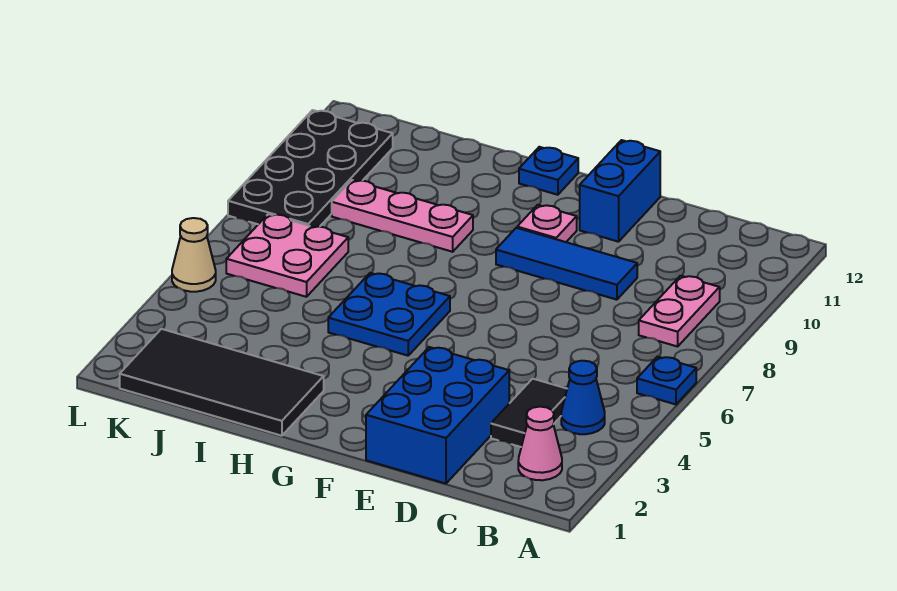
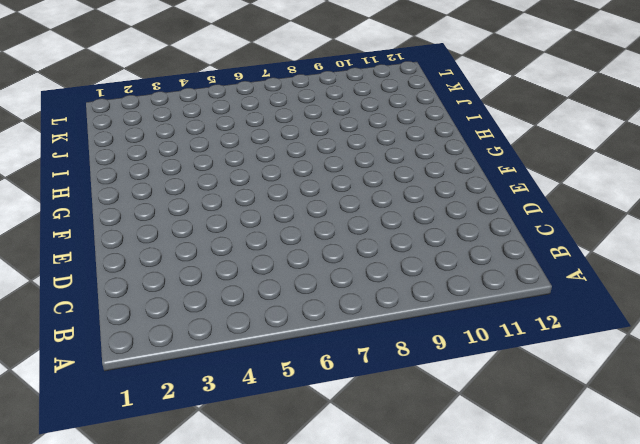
none -> blue plate A6 level 1
none -> pink cone B2 level 1
none -> blue cone B4 level 1

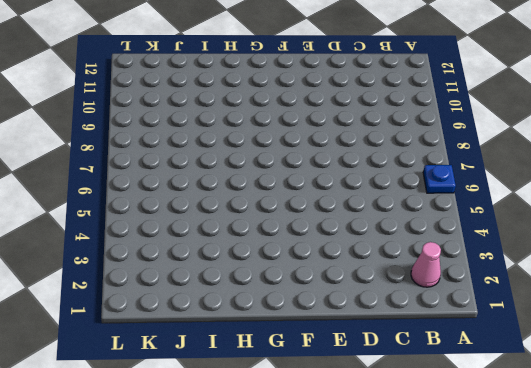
none -> blue cone B4 level 1
none -> pink plate B8:B9 level 1
none -> black tile C3:C4 level 1

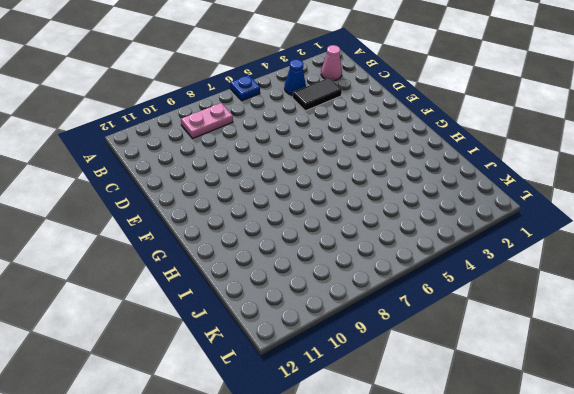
none -> blue brick D1:E3 level 1
none -> blue tile D9:F9 level 1
none -> blue brick E11:E12 level 1

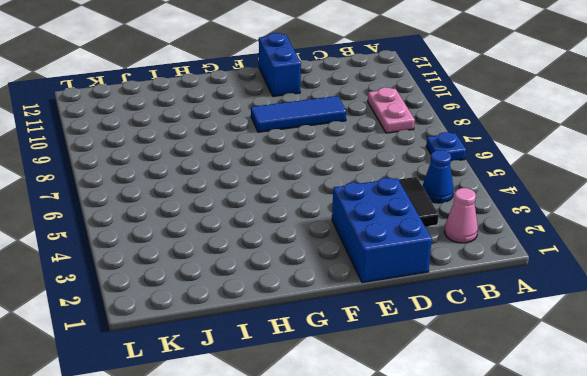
none -> pink plate F10 level 1
none -> blue plate G5:H6 level 1
none -> blue plate G12 level 1

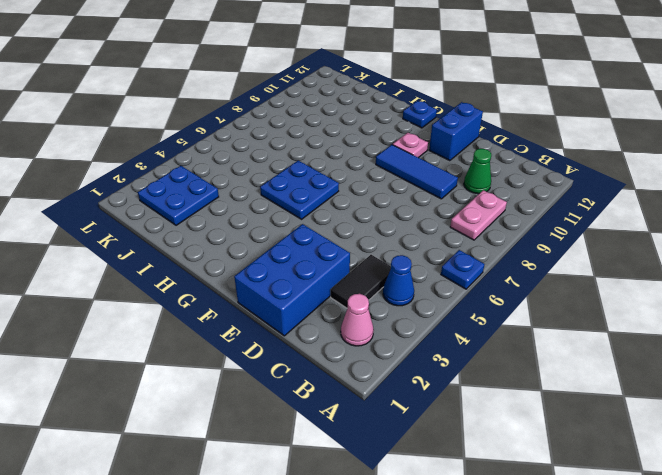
green cone C10 level 1 -> none
blue plate J2:K3 level 1 -> black tile H1:K2 level 1
none -> pink plate H9:J9 level 1
none -> pink plate J6:K7 level 1
none -> black plate K8:L11 level 1

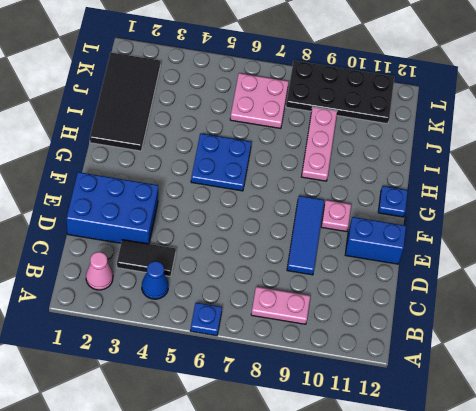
none -> tan cone L5 level 1

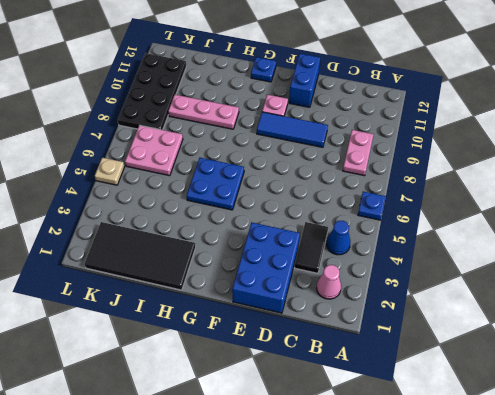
tan plate L5 level 1 -> tan cone L5 level 1

